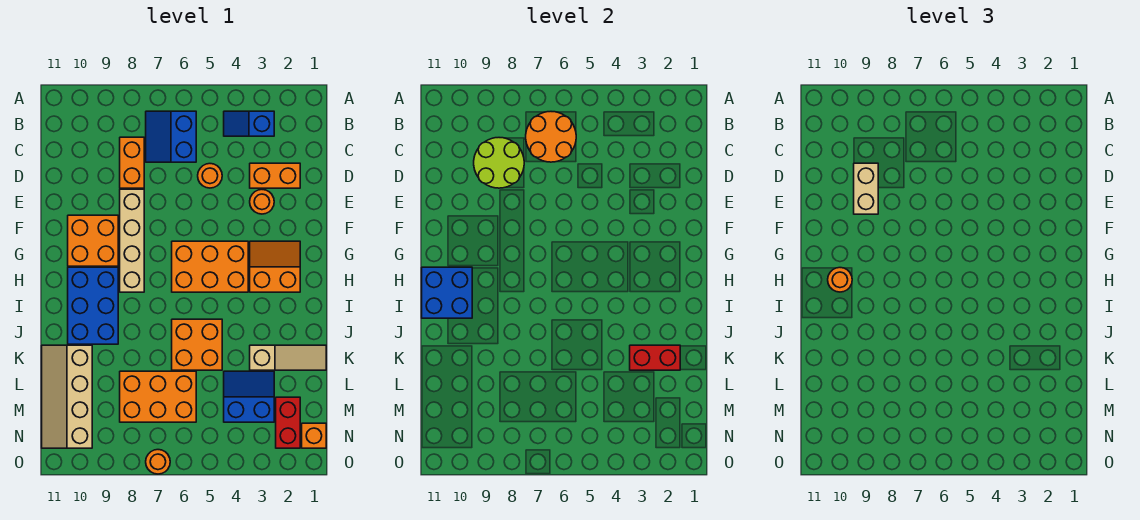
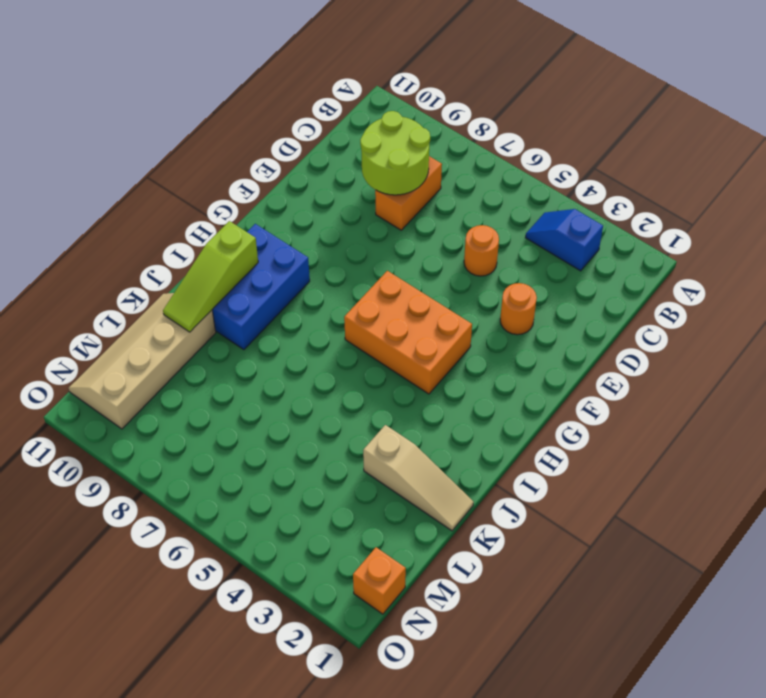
lime slope I10:K10 level 2 top I -> blue brick H10:I11 level 2
none -> blue slope B6:C7 level 1 top 6
none -> orange brick D2:D3 level 1
none -> tan brick E8:H8 level 1

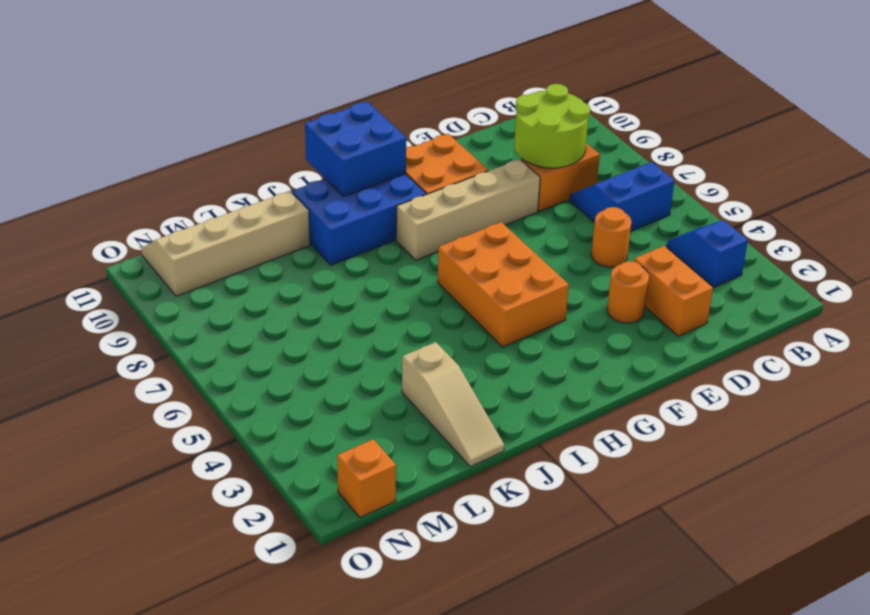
none -> orange slope G2:H3 level 1 top H
none -> orange brick J5:K6 level 1
none -> blue slope L3:M4 level 1 top M

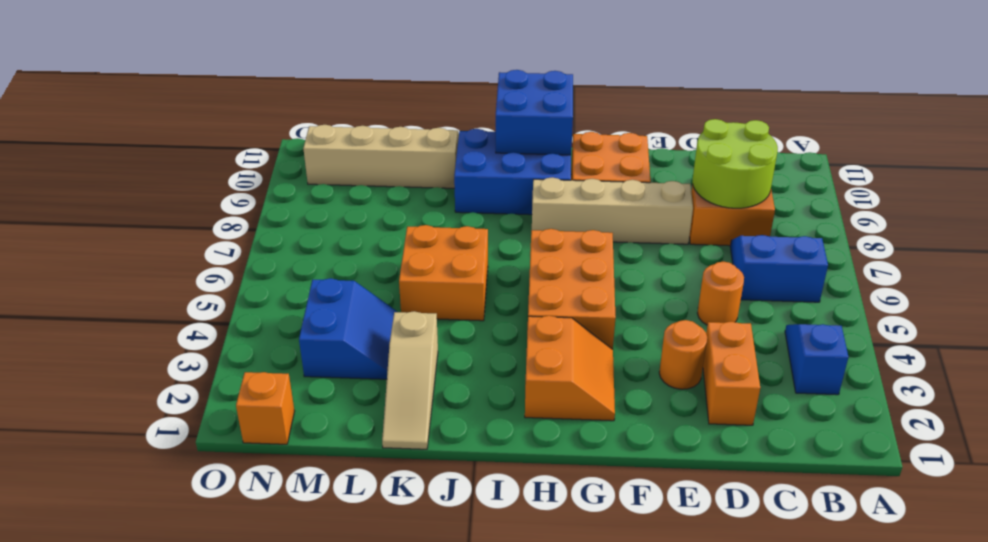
none -> orange brick L6:M8 level 1
none -> red brick M2:N2 level 1
none -> orange round brick O7 level 1

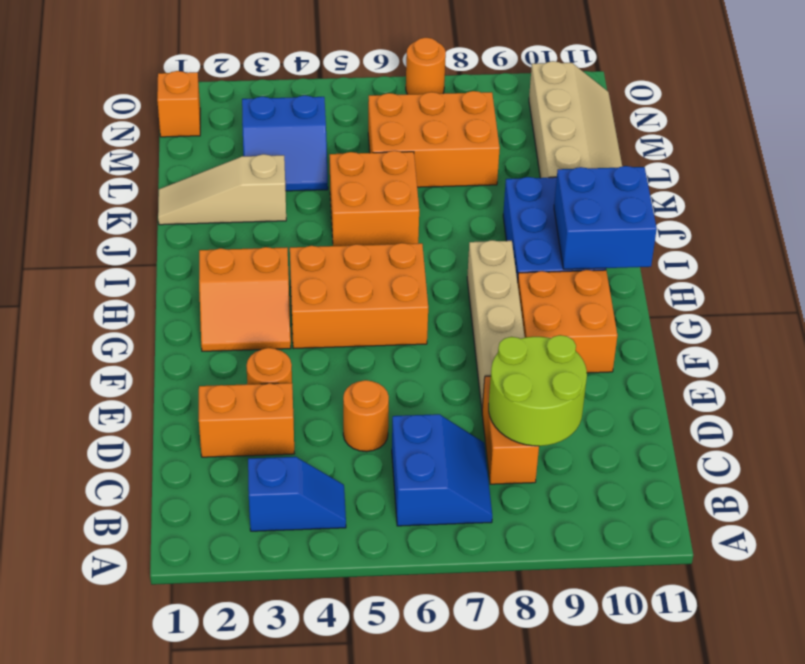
none -> red brick M2:N2 level 1
none -> orange round brick B6:C7 level 2
none -> red brick K2:K3 level 2

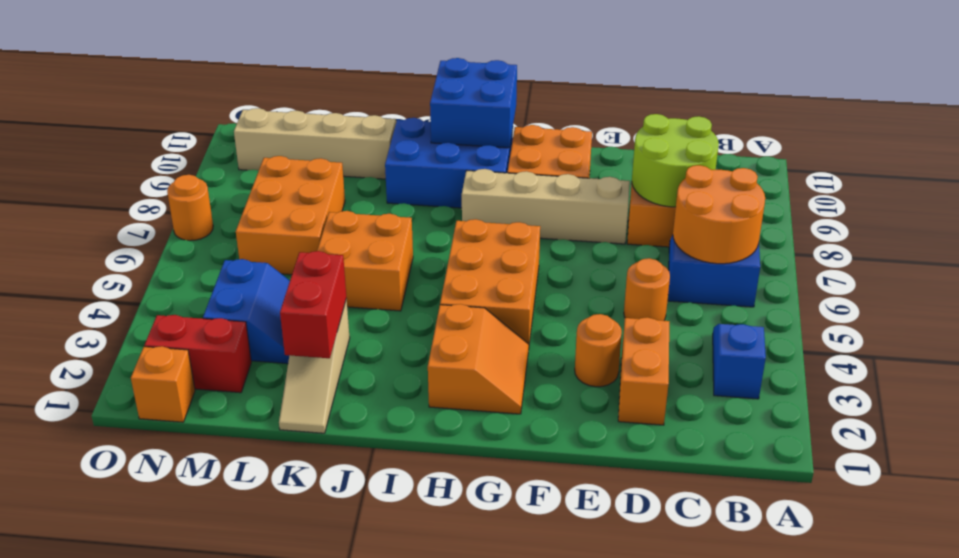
none -> tan brick D9:E9 level 3
none -> orange round brick H10 level 3

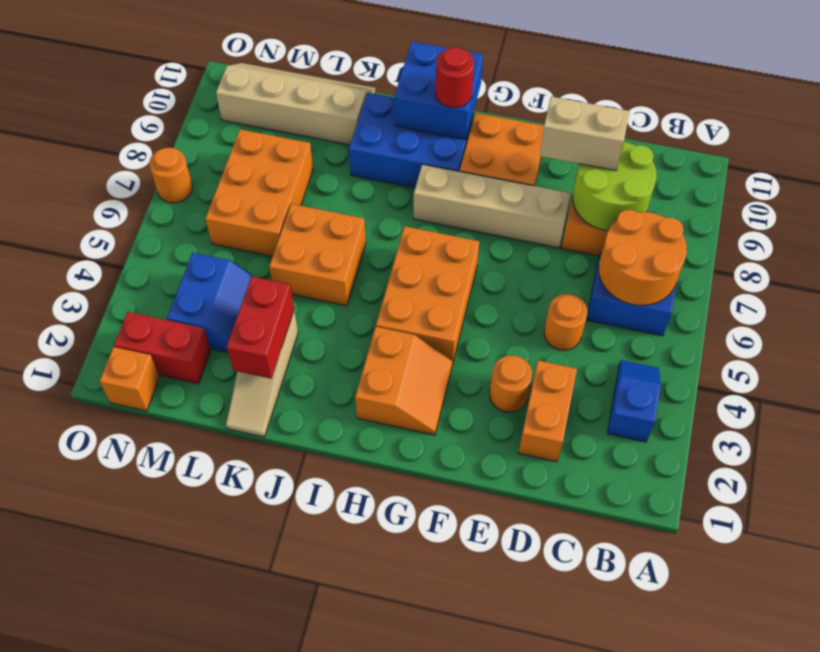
red round brick H10 level 3 -> orange round brick H10 level 3

